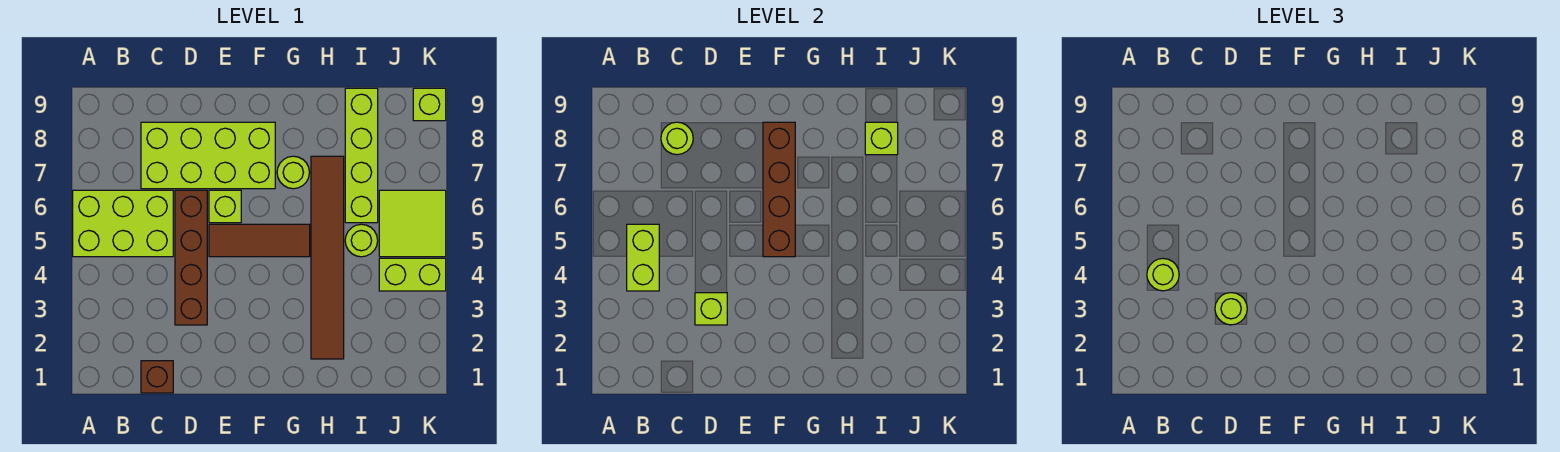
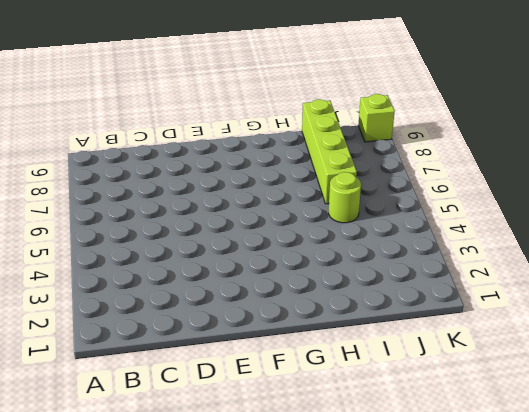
none -> lime brick A5:C6 level 1
none -> brown brick C1 level 1
none -> lime brick C7:F8 level 1

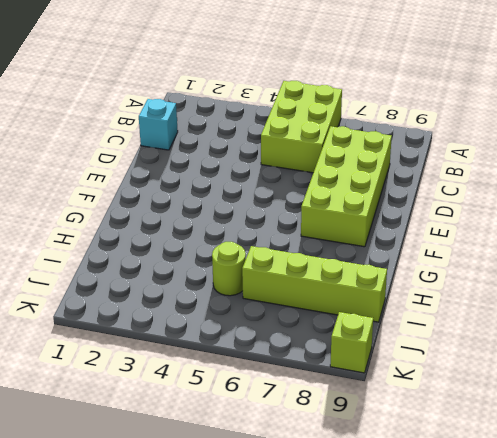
cyan brick C1 level 1 -> brown brick C1 level 1
none -> brown brick D3:D6 level 1
none -> brown tile E5:G5 level 1
none -> lime brick E6 level 1

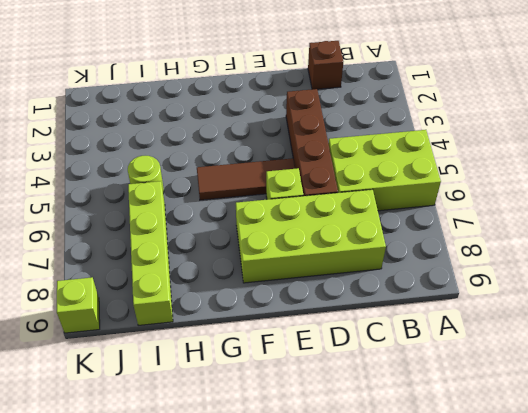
none -> lime round brick G7 level 1
none -> brown tile H2:H7 level 1
none -> lime brick J4:K4 level 1

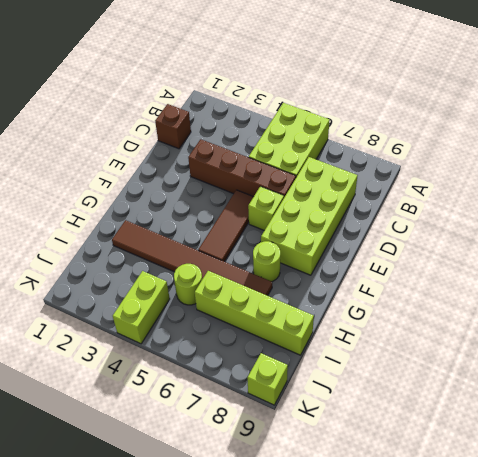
none -> lime tile J5:K6 level 1
none -> lime brick B4:B5 level 2
none -> lime round brick C8 level 2

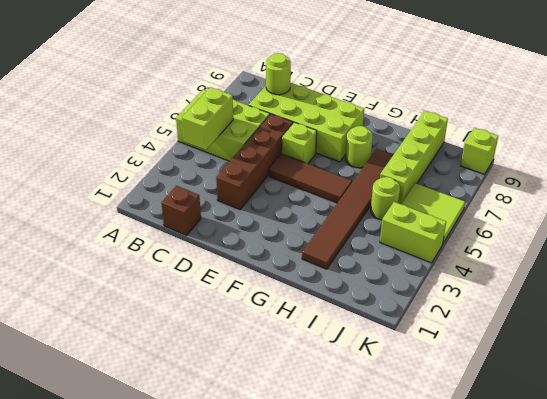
none -> lime brick D3 level 2
none -> brown brick F5:F8 level 2
none -> lime brick I8 level 2

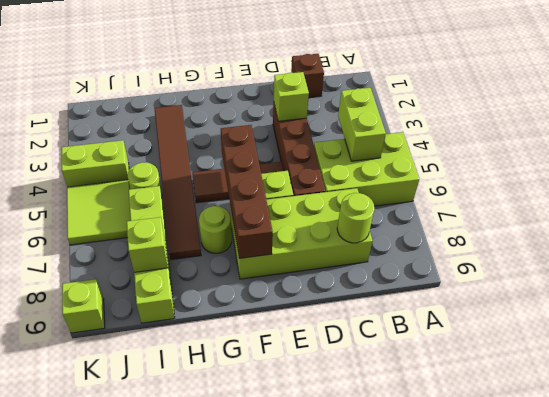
none -> lime round brick B4 level 3
none -> lime round brick D3 level 3

